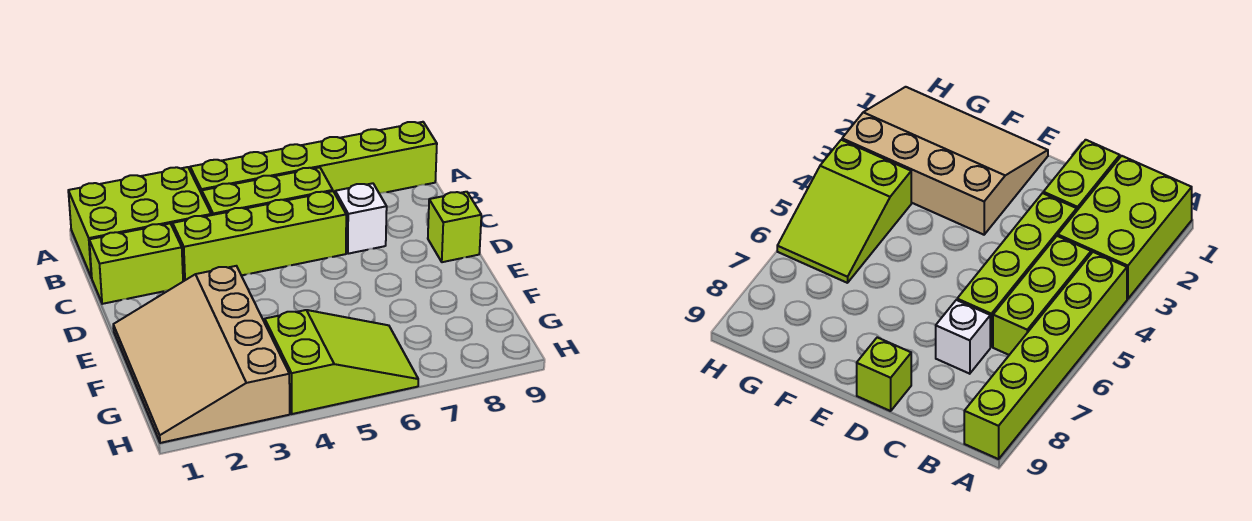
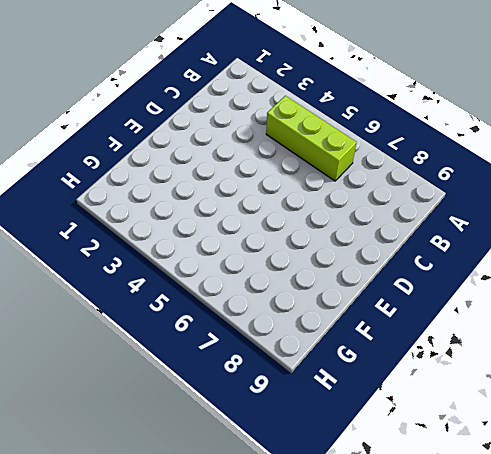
none -> lime brick A1:B3 level 1
none -> lime brick A4:A9 level 1

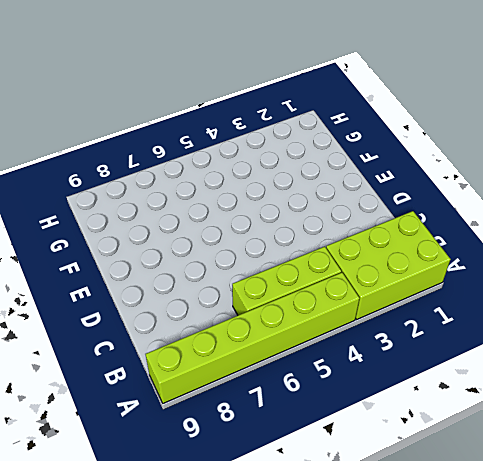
none -> lime brick C1:C2 level 1
none -> lime brick C3:C6 level 1

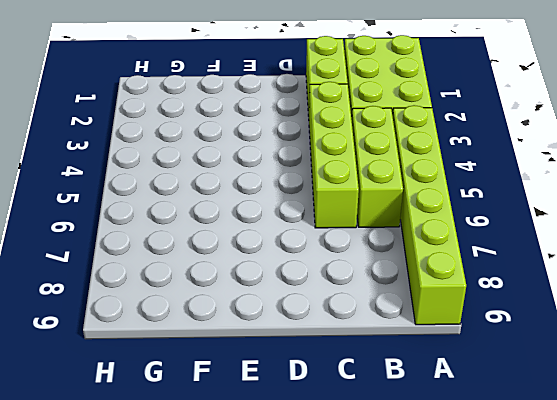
none -> white brick C7 level 1
none -> lime brick D9 level 1

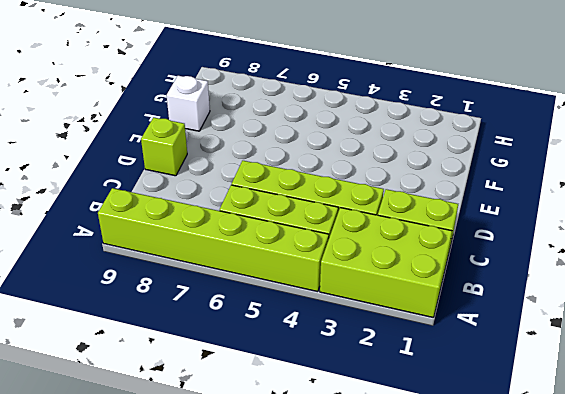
white brick F9 level 1 -> white brick C7 level 1
none -> tan slope E1:H3 level 1 top 3
none -> lime slope G4:H6 level 1 top 4

